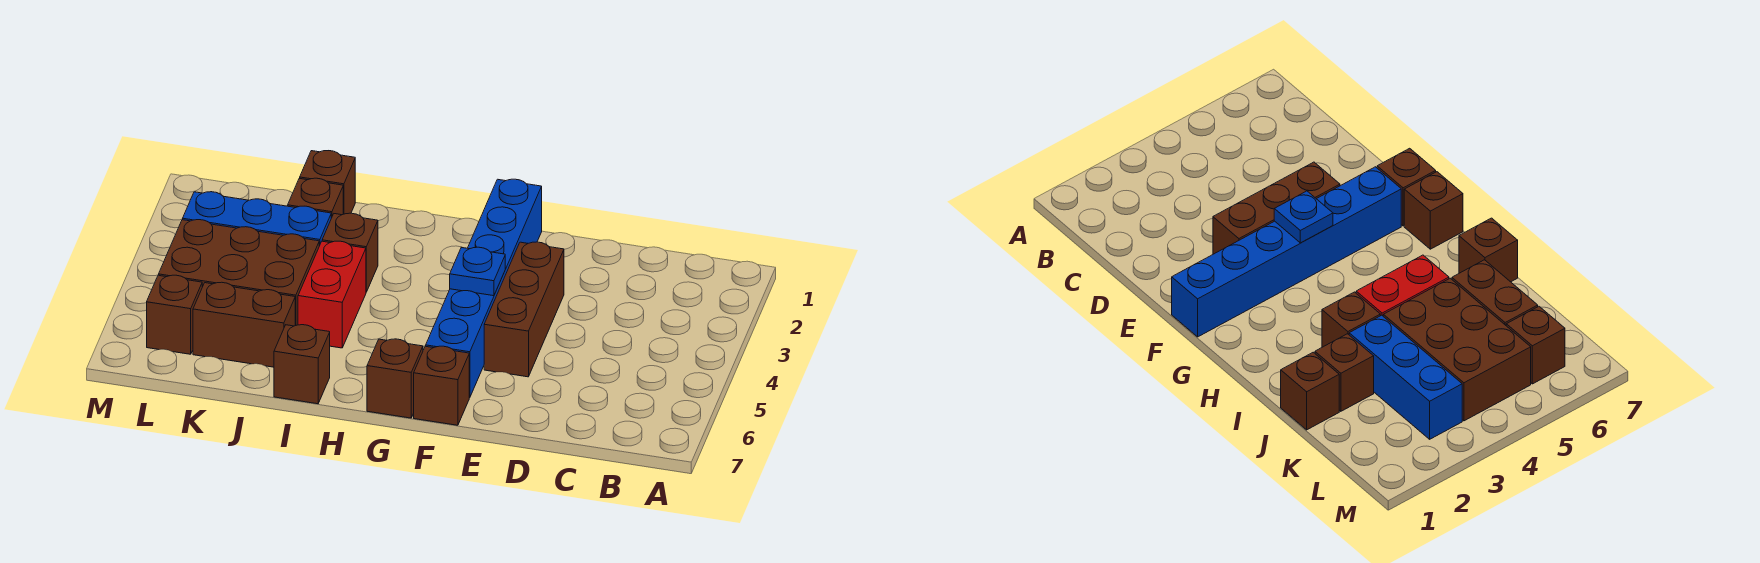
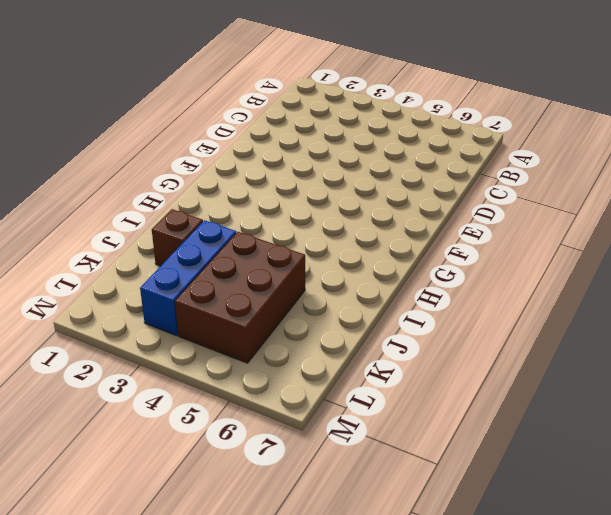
none -> brown brick E3:E5 level 1
none -> blue brick F1:F6 level 1
none -> brown brick F7 level 1

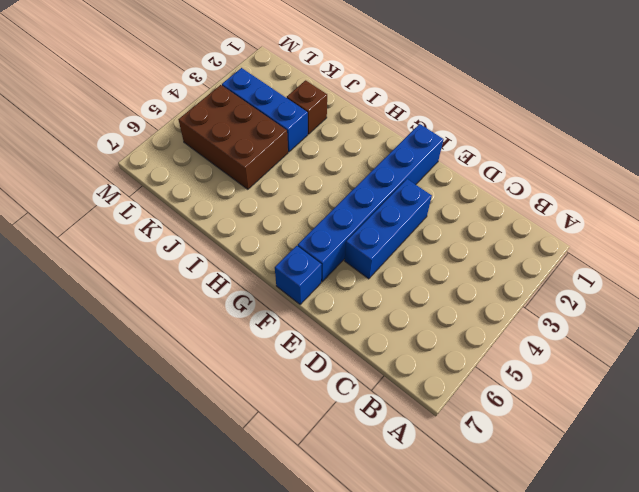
blue brick E3:E5 level 1 -> brown brick E3:E5 level 1
blue brick F7 level 1 -> brown brick F7 level 1
none -> brown brick G7 level 1
none -> brown brick I3 level 1
none -> red brick I4:I5 level 1

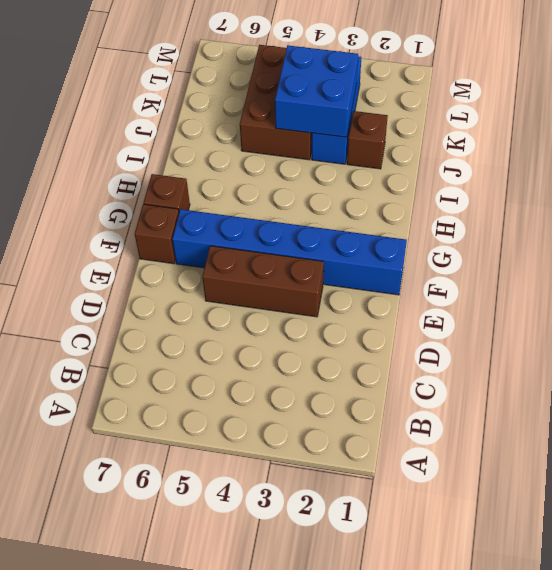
blue brick J3:K4 level 2 -> none
none -> brown brick I3 level 1
none -> red brick I4:I5 level 1
none -> brown brick I7 level 1

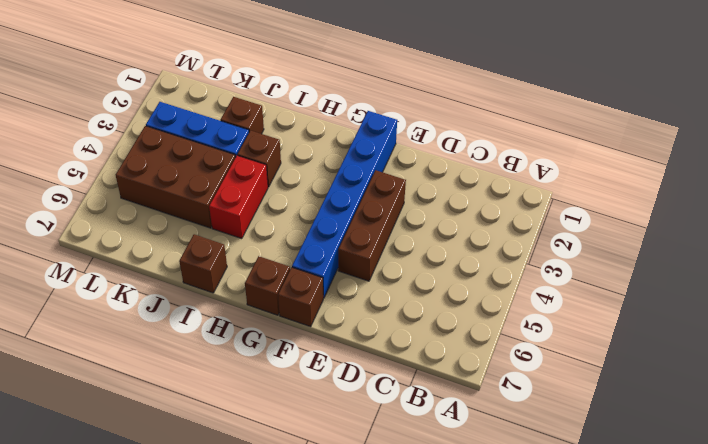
none -> brown brick J1 level 1
none -> brown brick J6:K6 level 1
none -> brown brick L6 level 1

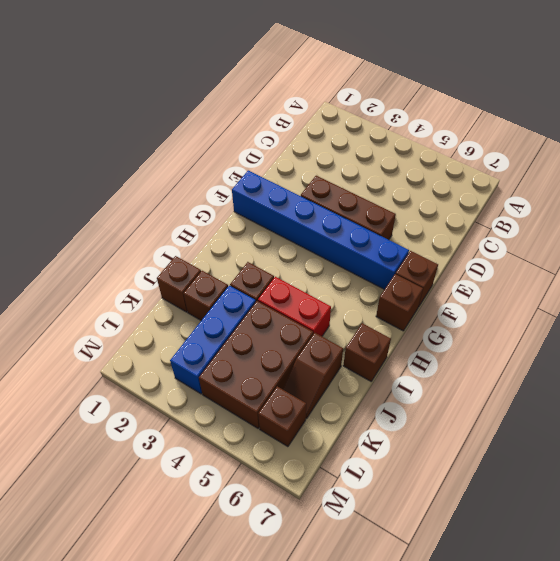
brown slope J6:K6 level 1 top J -> brown brick J6:K6 level 1
none -> blue plate F4 level 2

